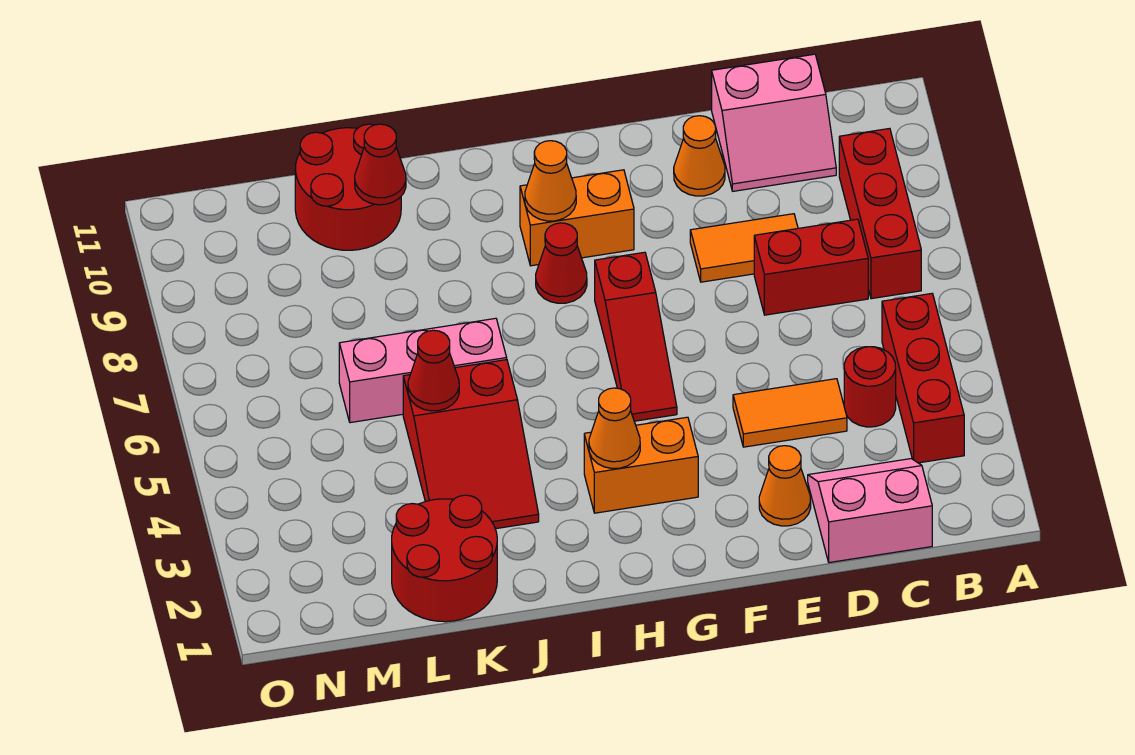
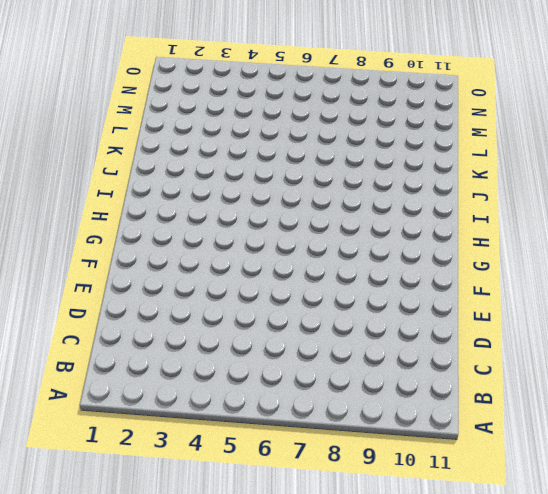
none -> red brick B3:B5 level 1
none -> red brick B7:B9 level 1
none -> pink slope C1:D2 level 1 top 1

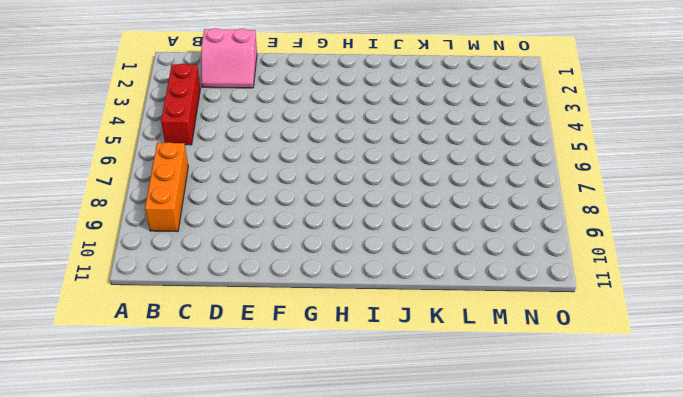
orange brick B7:B9 level 1 -> red brick B7:B9 level 1
none -> red round brick C4 level 1
none -> red brick C7:D7 level 1
none -> pink slope C10:D11 level 1 top 11

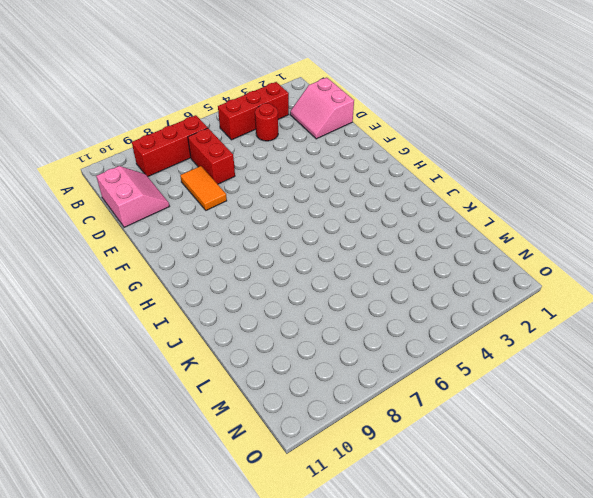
none -> orange tile D4:E4 level 1
none -> orange cone E2 level 1
none -> orange cone E10 level 1

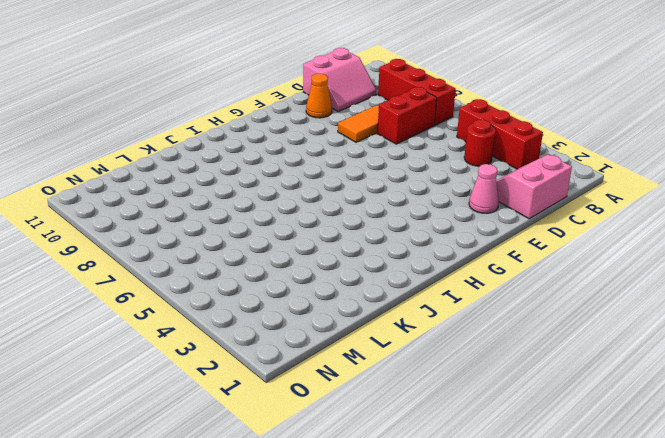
pink cone E2 level 1 -> orange cone E2 level 1
none -> orange tile D4:E4 level 1
none -> orange brick G3:H3 level 1
none -> red slope G5:G7 level 1 top 7

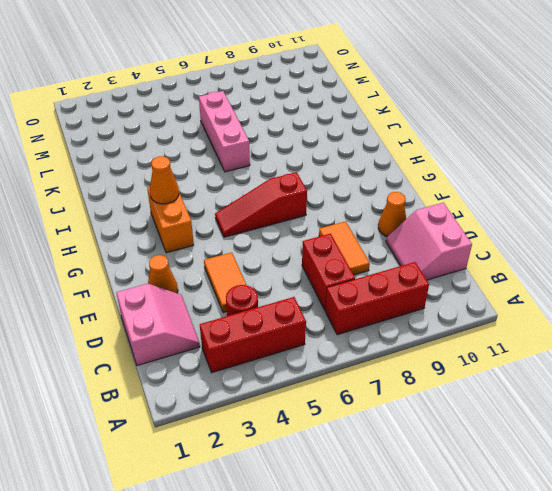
none -> orange brick G9:H9 level 1
none -> red cone H8 level 1
none -> red slope J3:K5 level 1 top 5

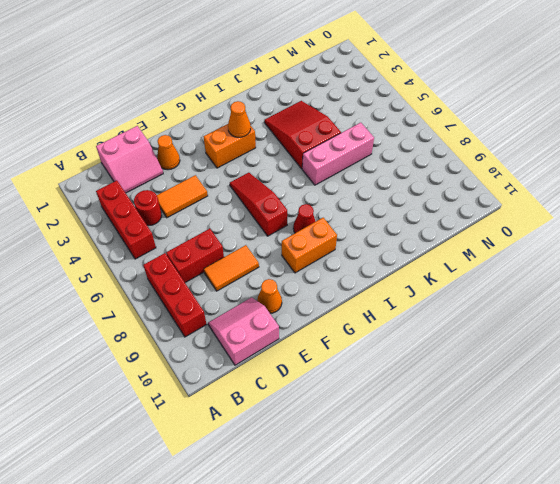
none -> red round brick K1:L2 level 1
none -> red round brick K10:L11 level 1
none -> orange cone H9 level 2

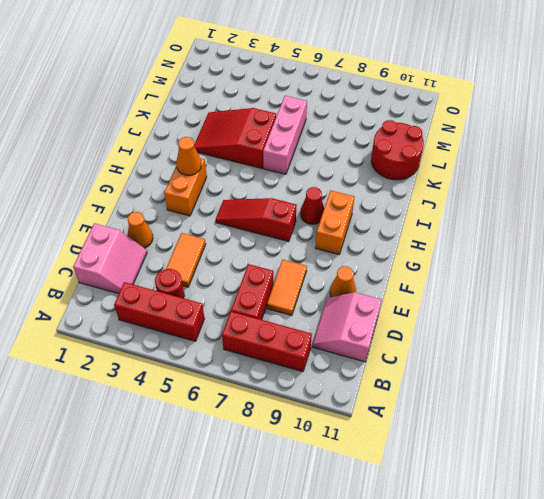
none -> red round brick K1:L2 level 1
none -> orange cone H9 level 2
none -> red cone K5 level 2

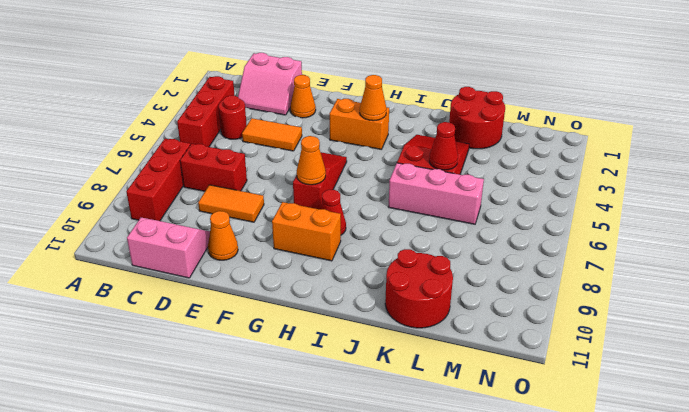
orange cone G7 level 2 -> orange cone H9 level 2
none -> red cone K10 level 2

